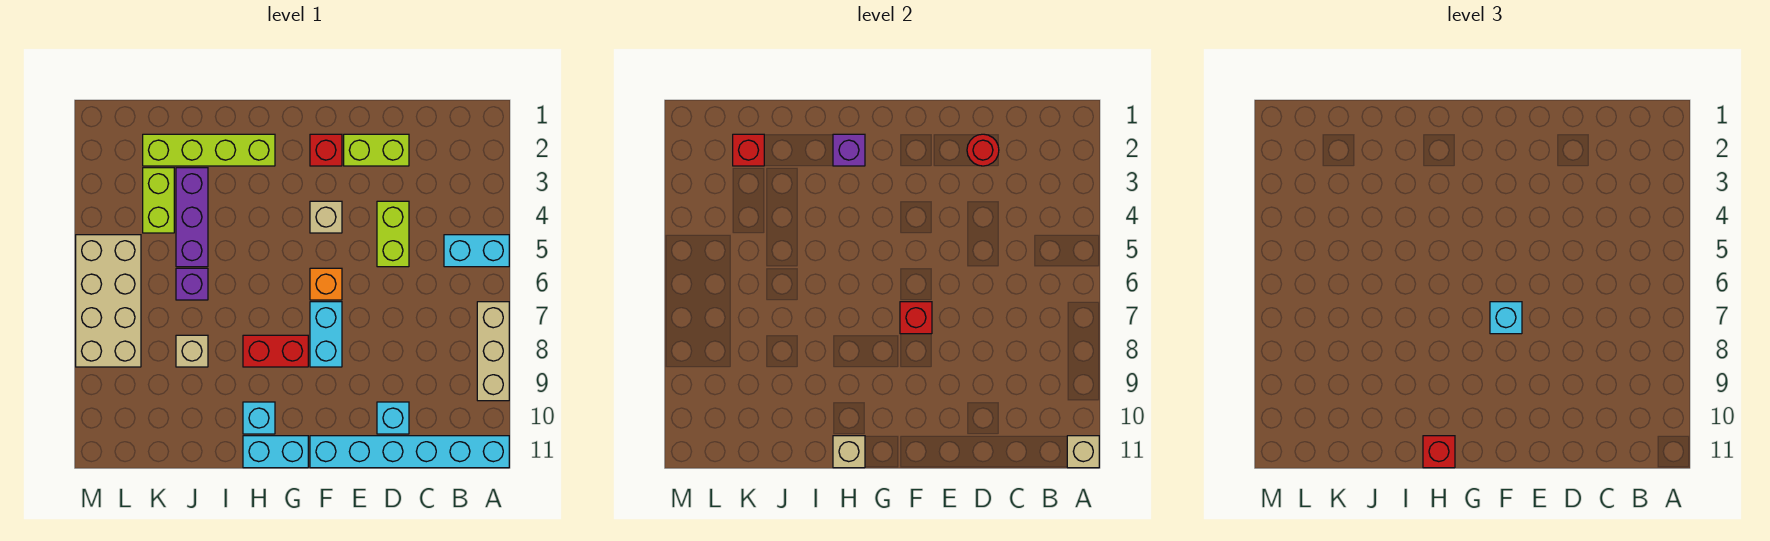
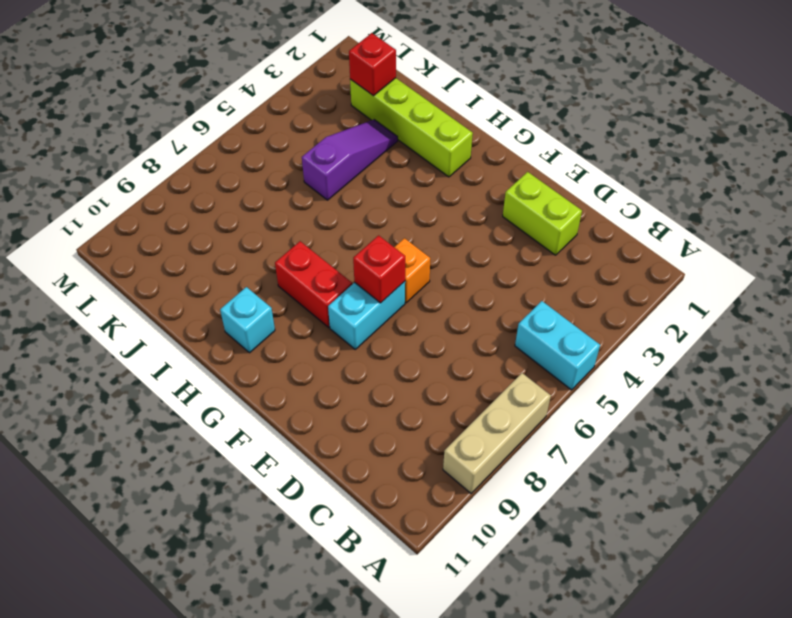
purple slope J3:J5 level 1 top 5 -> purple brick J3:J5 level 1
none -> cyan brick A11:F11 level 1
none -> lime brick D4:D5 level 1
none -> cyan brick D10 level 1

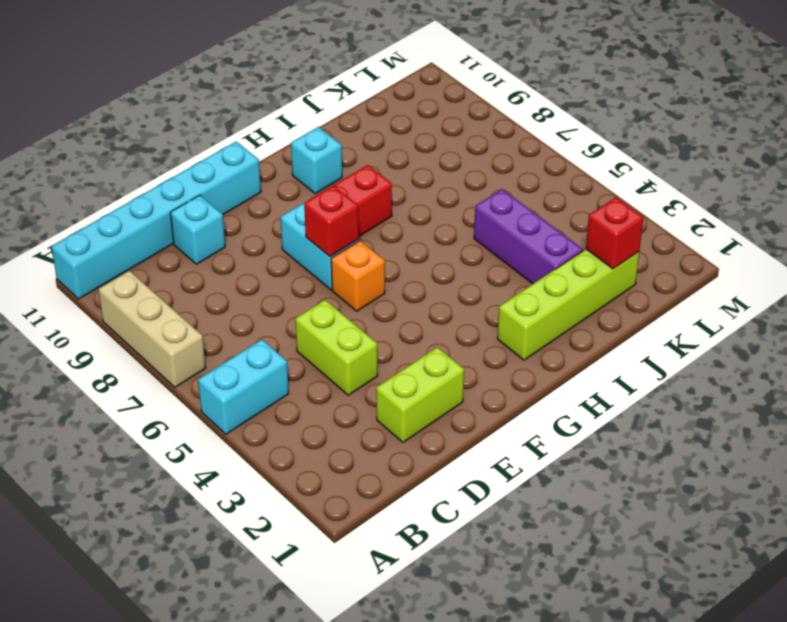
none -> red brick F2 level 1
none -> tan brick F4 level 1
none -> cyan brick G11:H11 level 1

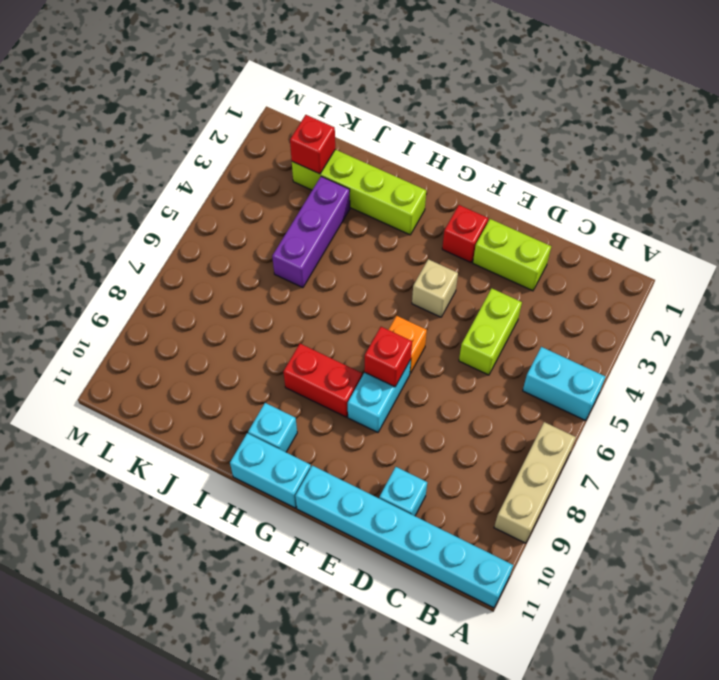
none -> purple brick J6 level 1
none -> tan brick J8 level 1
none -> lime brick K3:K4 level 1

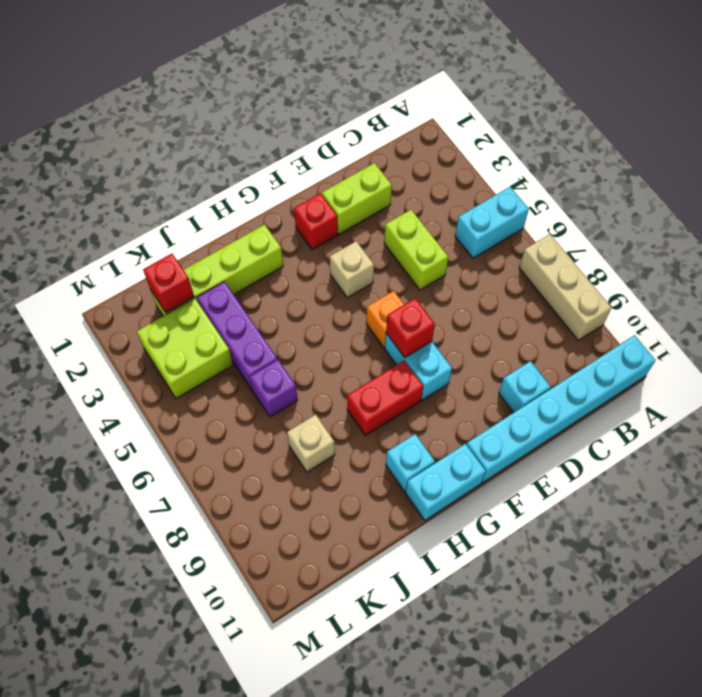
lime brick K3:L4 level 1 -> lime brick K3:K4 level 1
none -> tan brick L5:M8 level 1
none -> tan brick A11 level 2
none -> red round brick D2 level 2

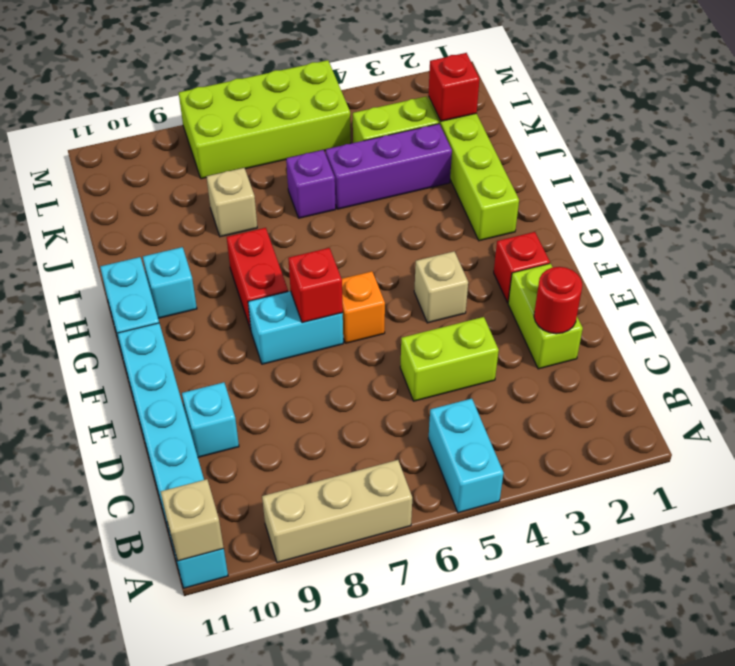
lime brick L5:M8 level 1 -> tan brick L5:M8 level 1
none -> purple brick H2 level 2
none -> tan brick H11 level 2
none -> cyan brick F7 level 3

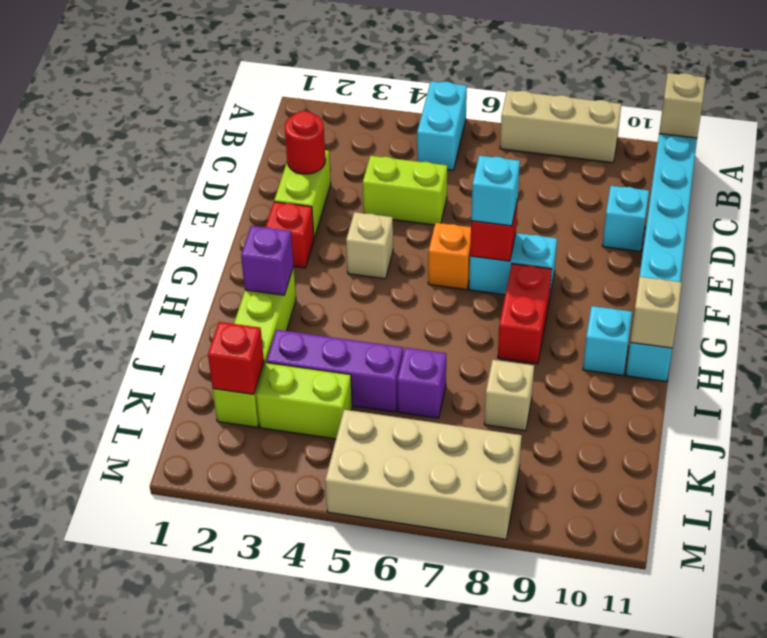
none -> red brick H11 level 3

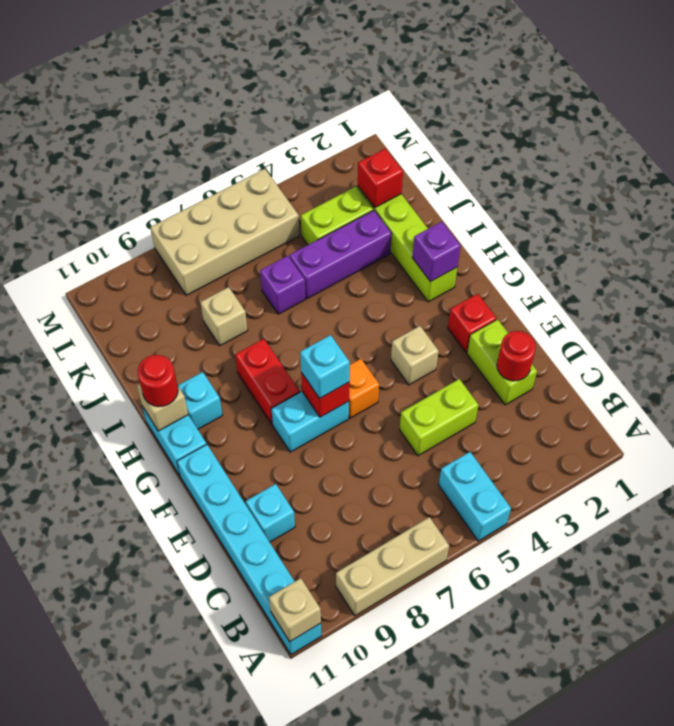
red round brick H11 level 3 -> red brick H11 level 3

